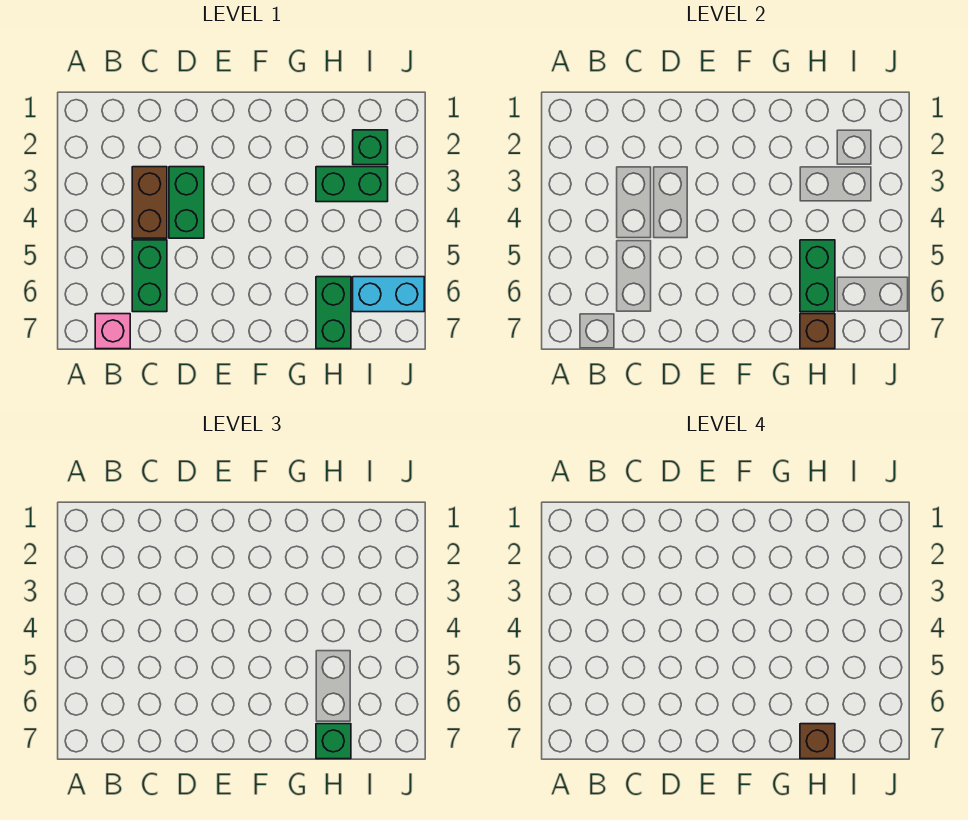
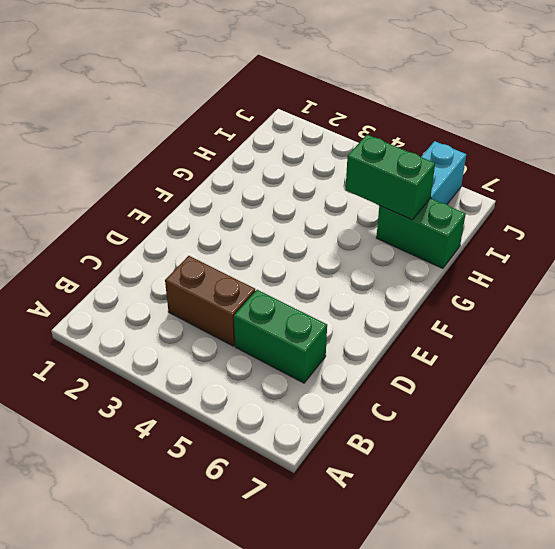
none -> pink brick B7 level 1
none -> green brick D3:D4 level 1
none -> green brick H3:I3 level 1

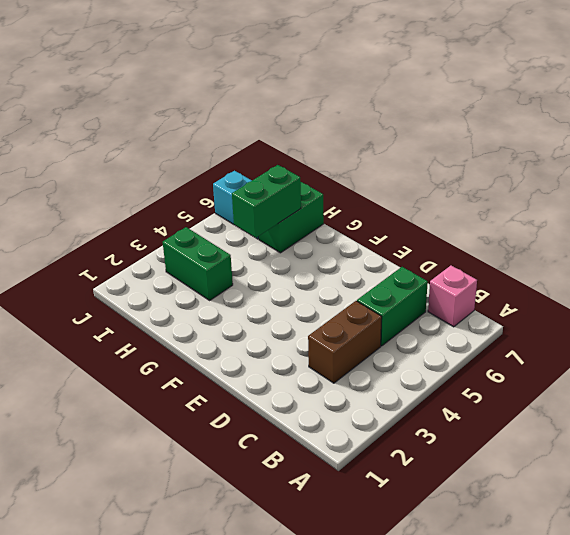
none -> green brick D3:D4 level 1
none -> green brick I2 level 1
none -> brown brick H7 level 2

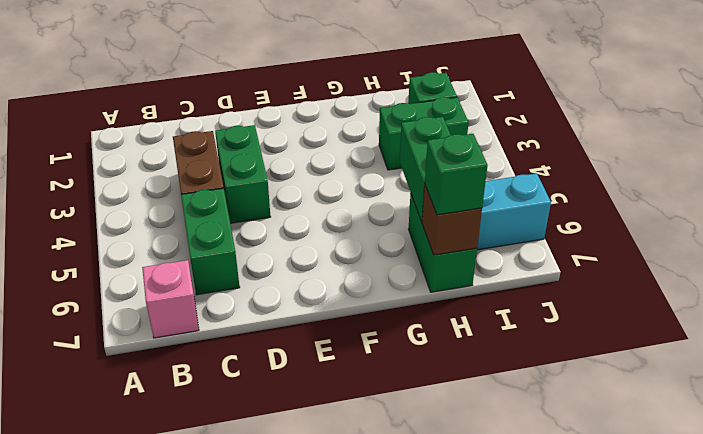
none -> brown brick H7 level 4

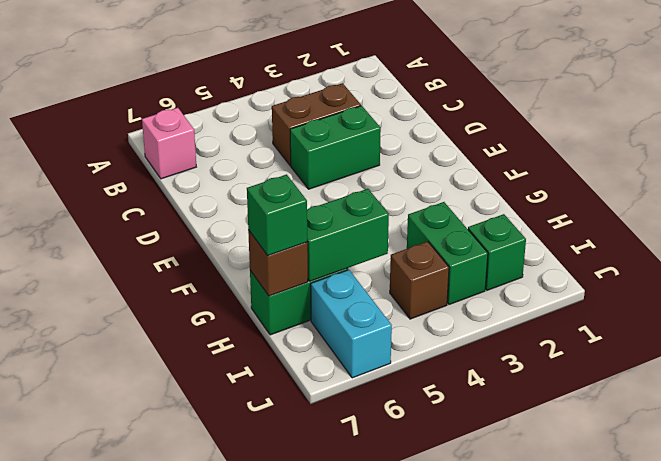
brown brick I4 level 1 -> brown brick H7 level 4
none -> green brick C5:C6 level 1

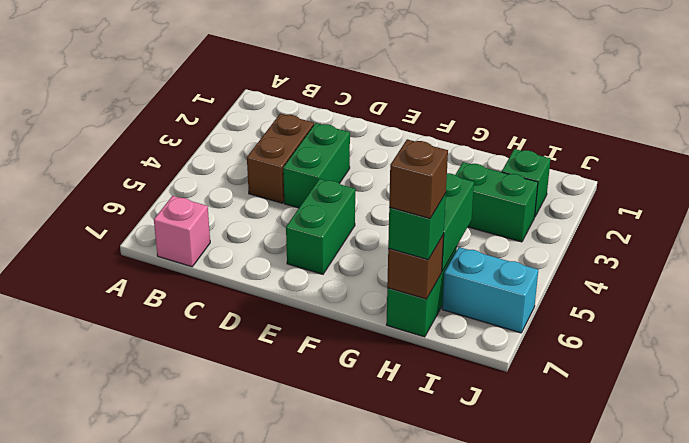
green brick E5:E6 level 1 -> green brick C5:C6 level 1

